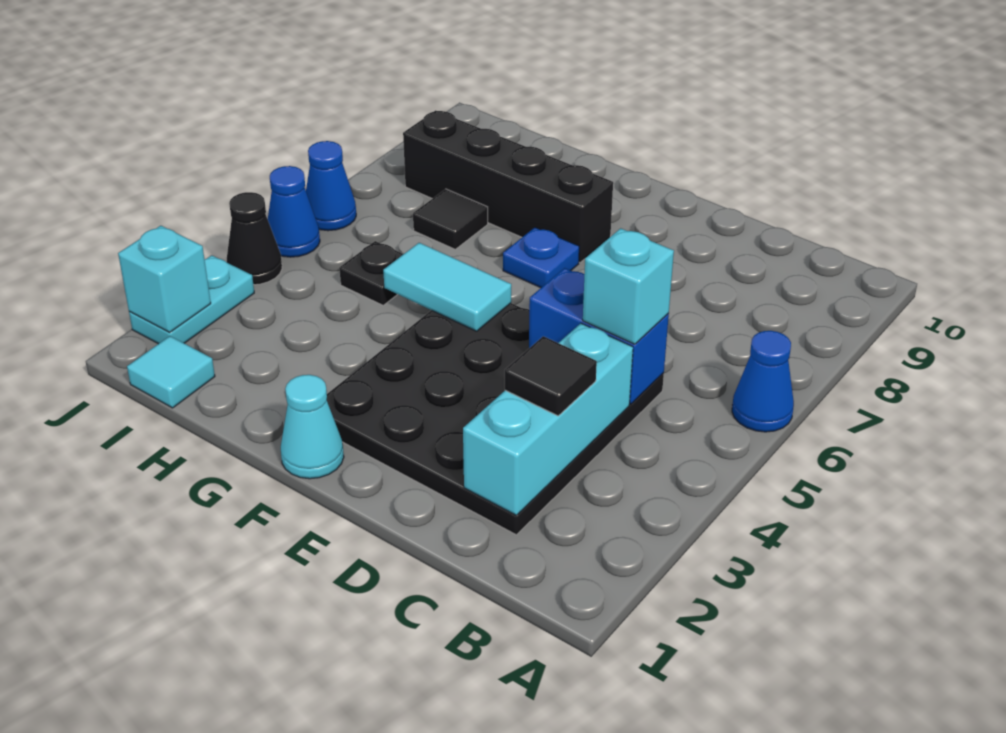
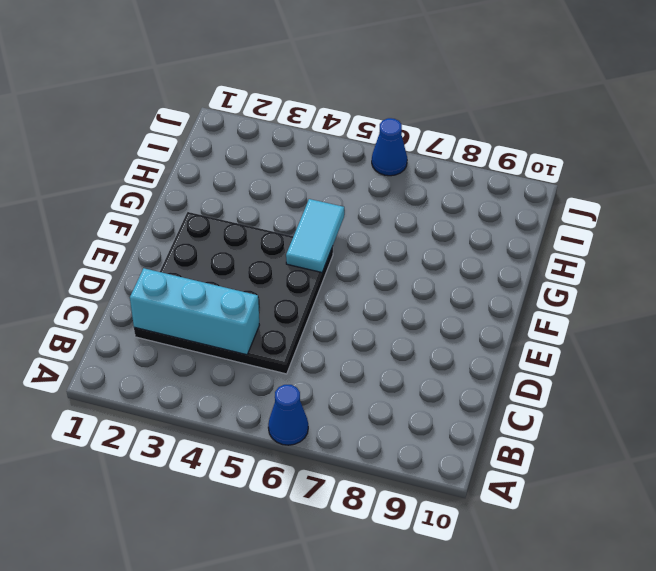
none -> cyan cone F1 level 1
none -> blue plate F7 level 1
none -> black brick F8:I8 level 1

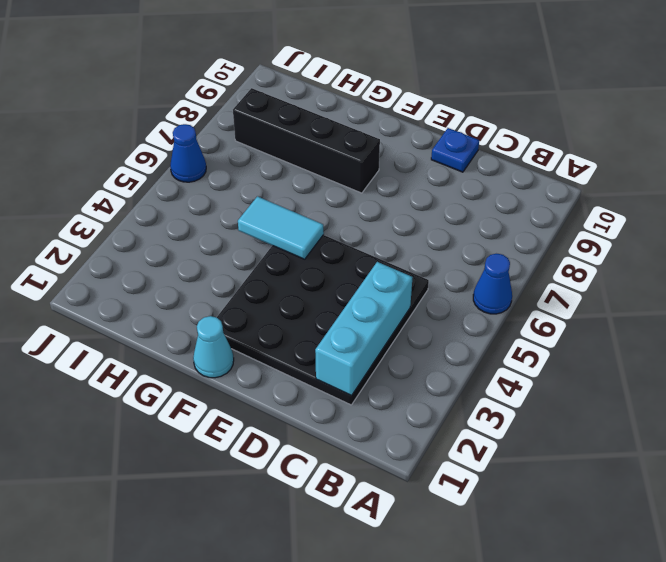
blue plate D10 level 1 -> blue plate F7 level 1
none -> black plate H5 level 1
none -> black tile H7 level 1
none -> cyan tile I1 level 1

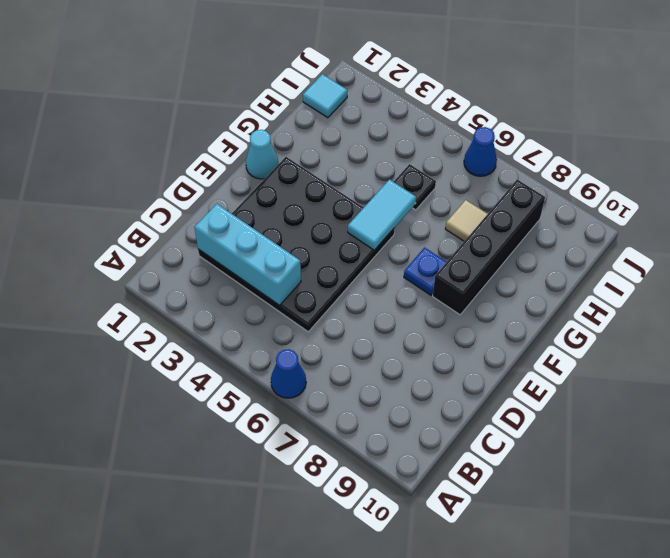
tan tile H7 level 1 -> black tile H7 level 1
none -> cyan plate J2:J3 level 1
none -> black cone J4 level 1
none -> blue cone J5 level 1

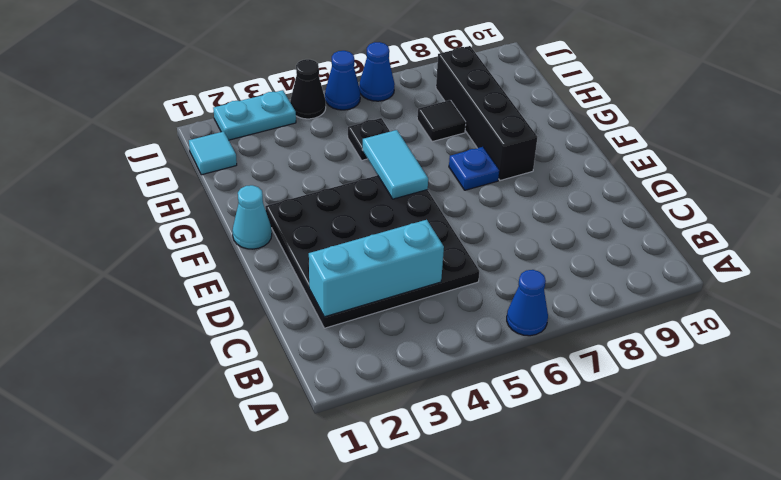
none -> blue brick C5:D5 level 2
none -> cyan brick J2 level 2
none -> black tile C3 level 3

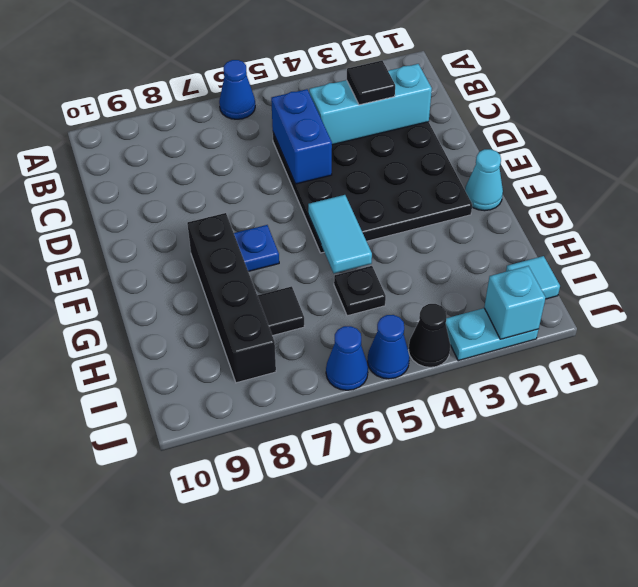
none -> cyan brick C5 level 3

